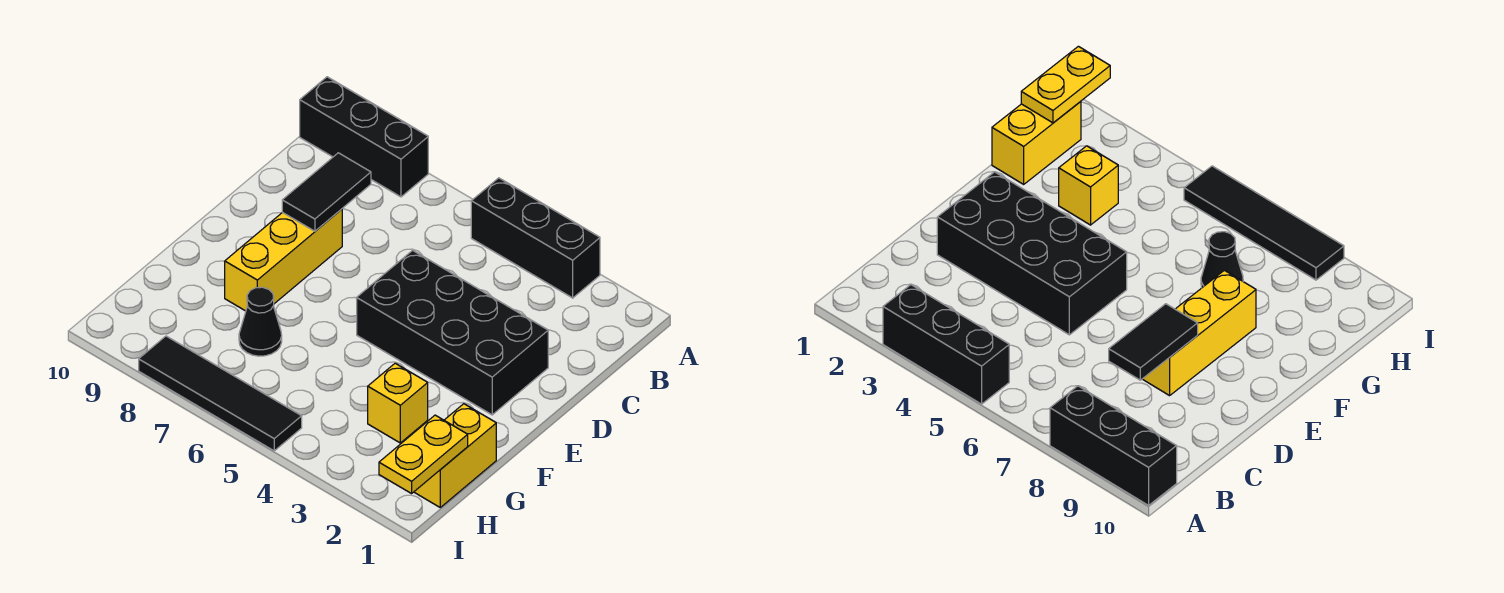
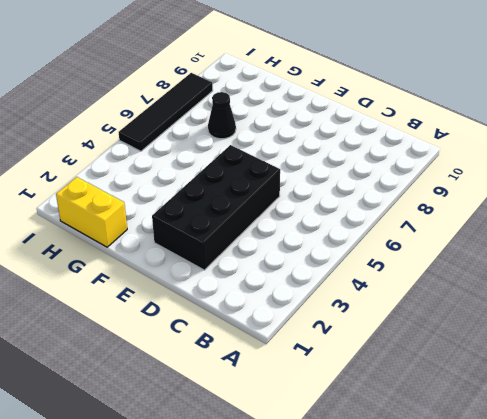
none -> black brick A3:A5 level 1
none -> black brick A8:A10 level 1

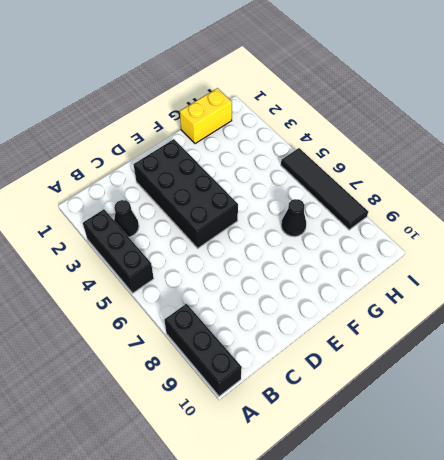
black cone B3 level 1 -> none
none -> yellow brick D8:F8 level 1
none -> yellow brick G3 level 1

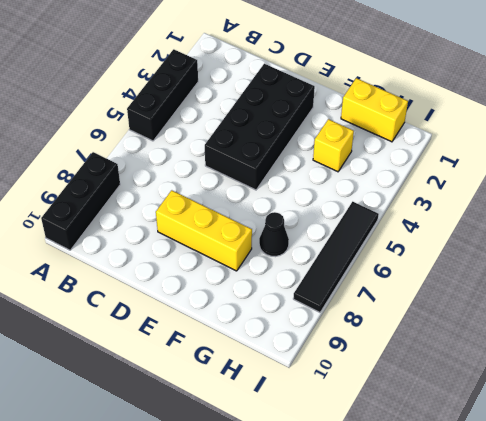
none -> black tile C8:D8 level 2
none -> yellow plate H1:I1 level 2

